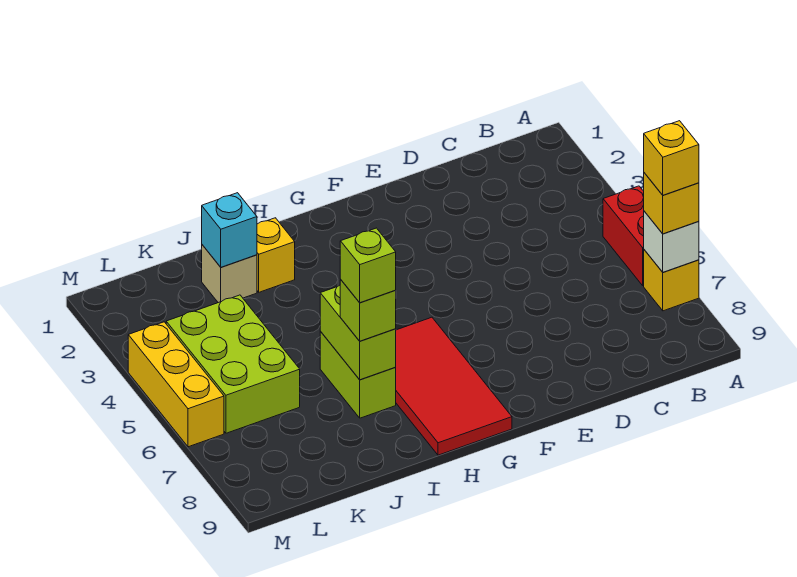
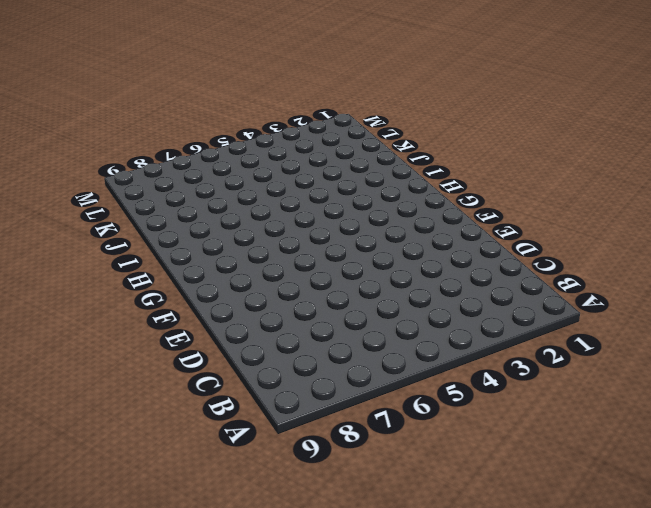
none -> red brick A5:A6 level 1
none -> yellow brick A7 level 1
none -> red tile G6:H9 level 1

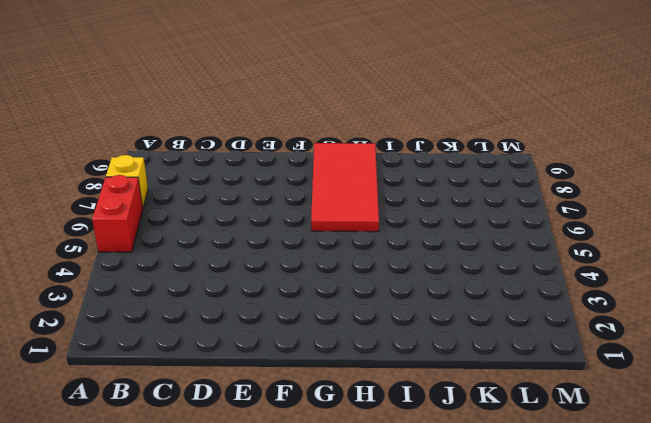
none -> yellow brick I2 level 1
none -> lime brick I6:I7 level 1
none -> tan brick J2 level 1

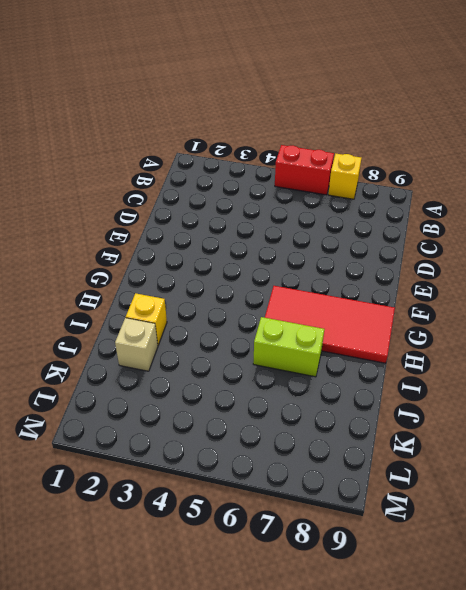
none -> lime brick K4:L6 level 1
none -> yellow brick M4:M6 level 1
none -> white brick A7 level 2

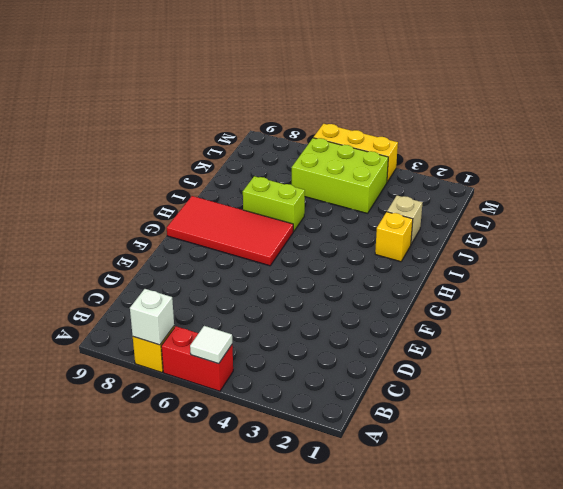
white tile A5 level 2 -> none
none -> lime brick I6:I7 level 2
none -> cyan brick J2 level 2
none -> yellow brick A7 level 3

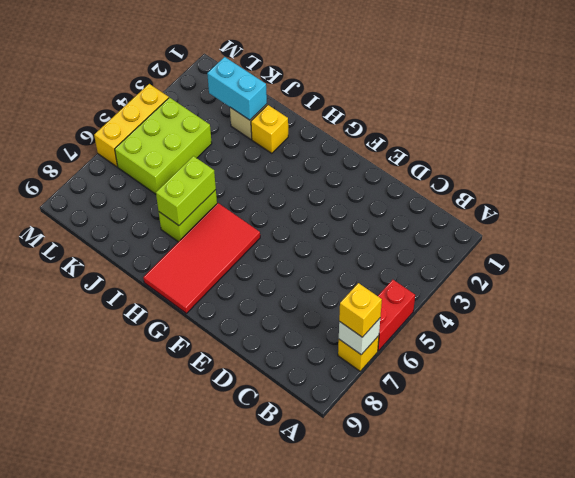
cyan brick J2:K2 level 2 -> cyan brick J2 level 2
none -> lime brick I7 level 3
none -> yellow brick A7 level 4
none -> lime brick I7 level 4

